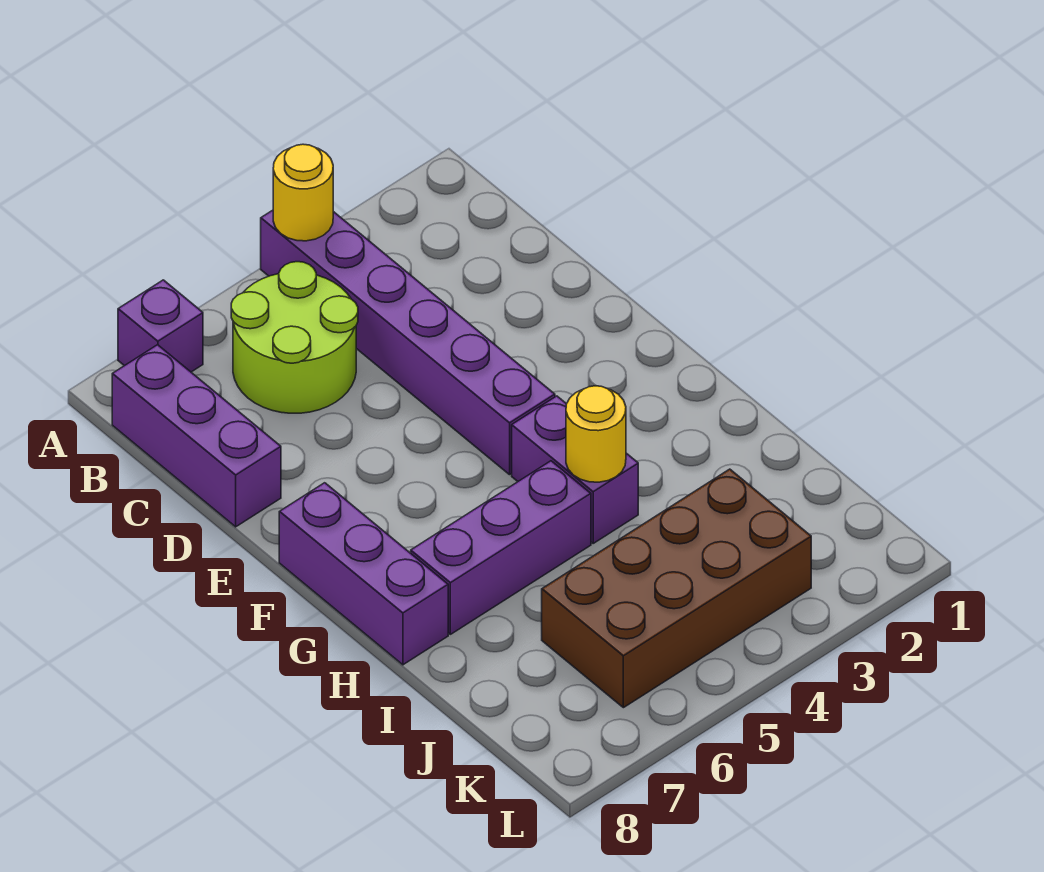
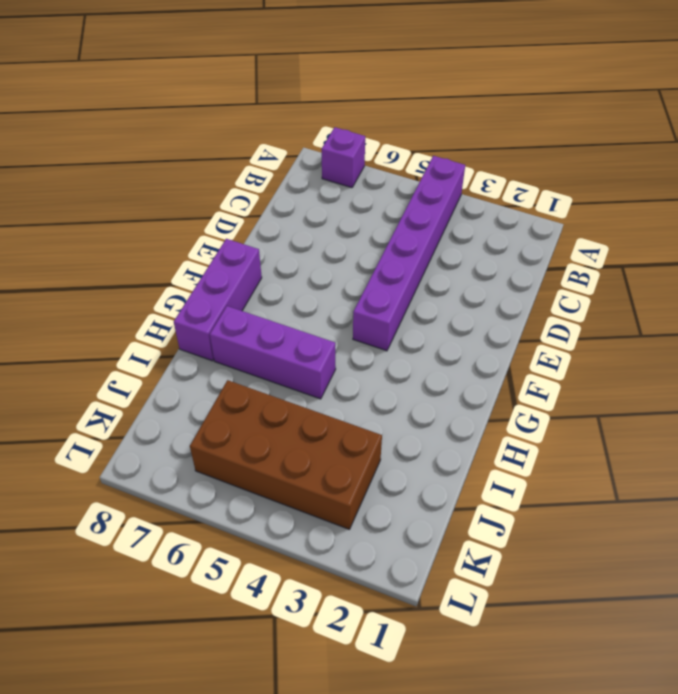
none -> lime round brick B5:C6 level 1
none -> purple brick B8:D8 level 1

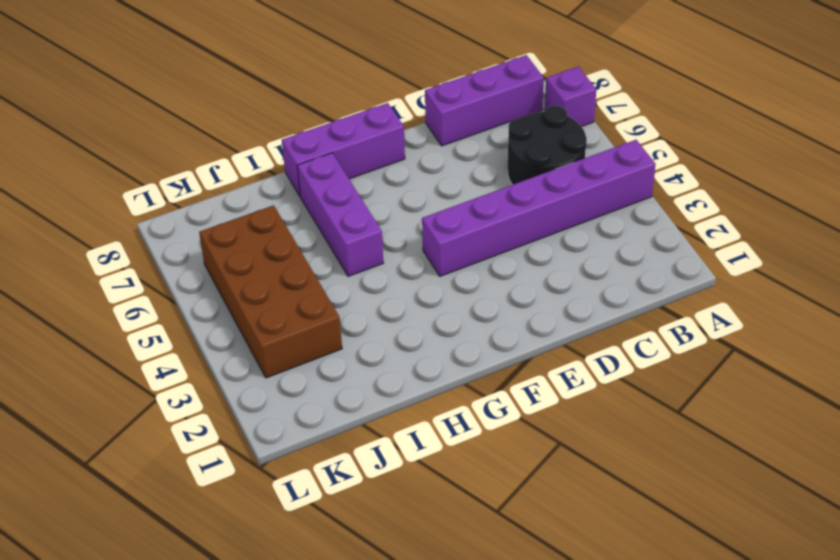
black round brick B5:C6 level 1 -> lime round brick B5:C6 level 1
none -> purple brick G4:H4 level 1
none -> yellow round brick A4 level 2

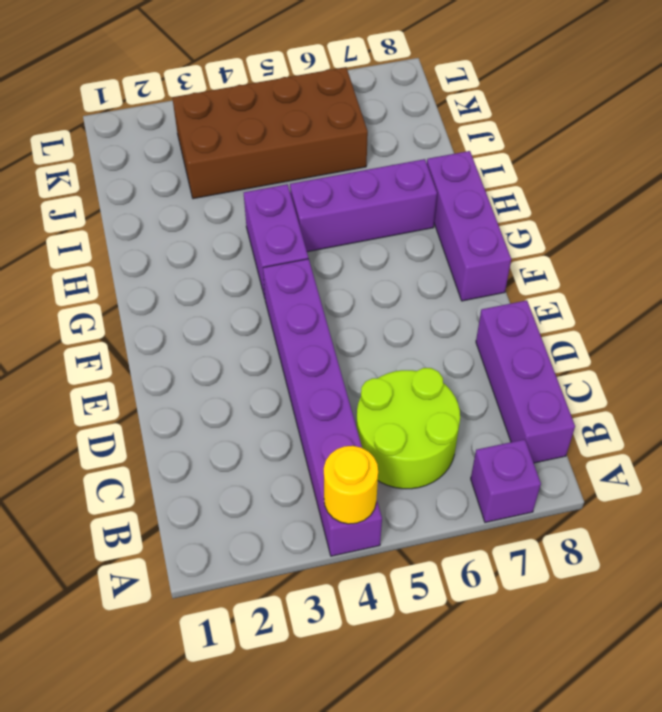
none -> yellow round brick H4 level 2

